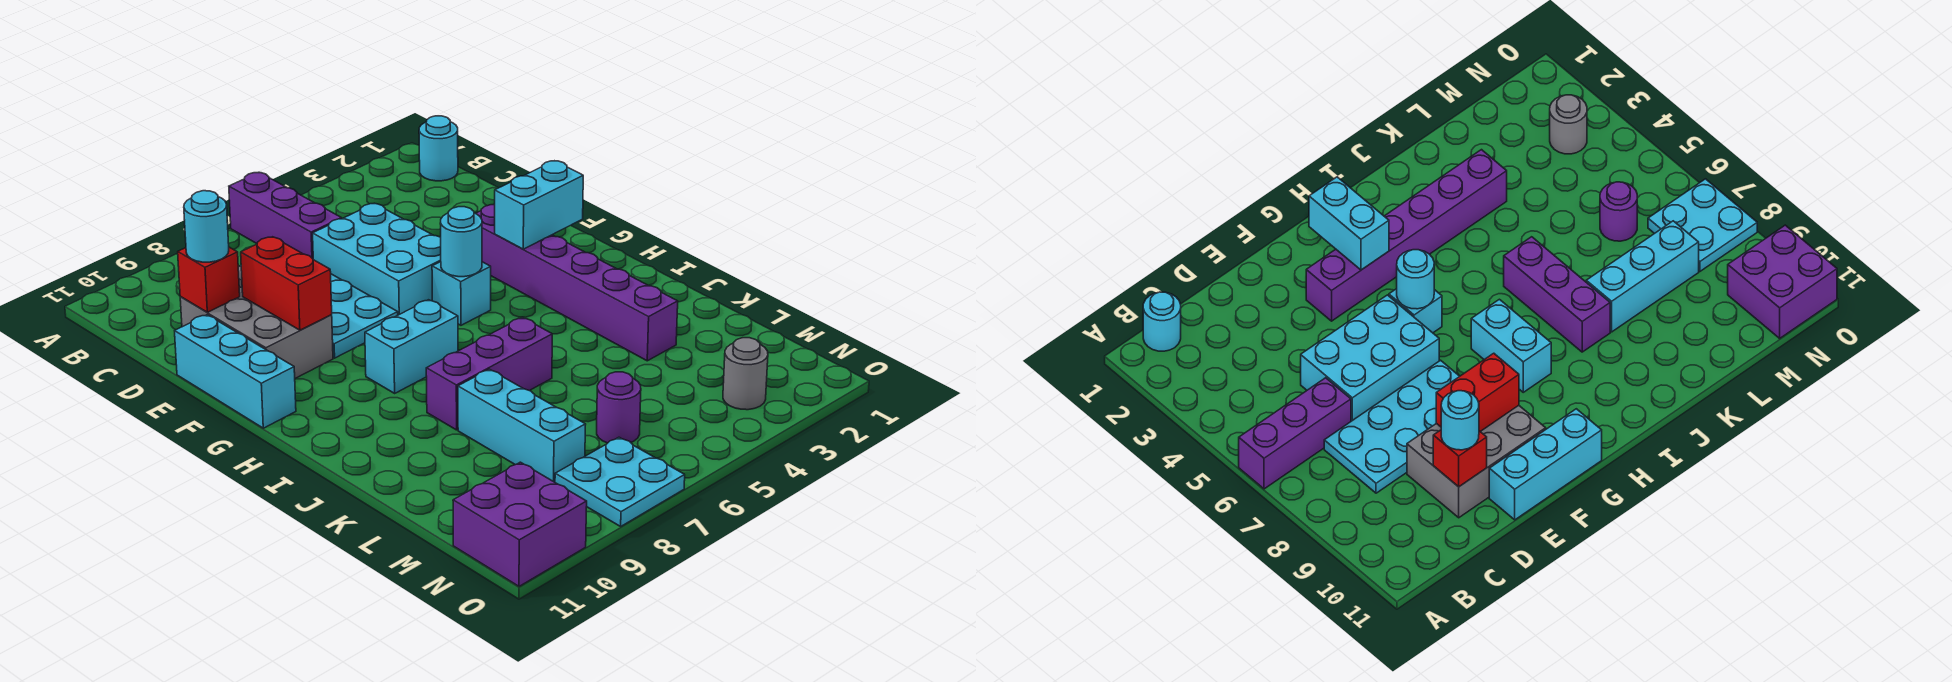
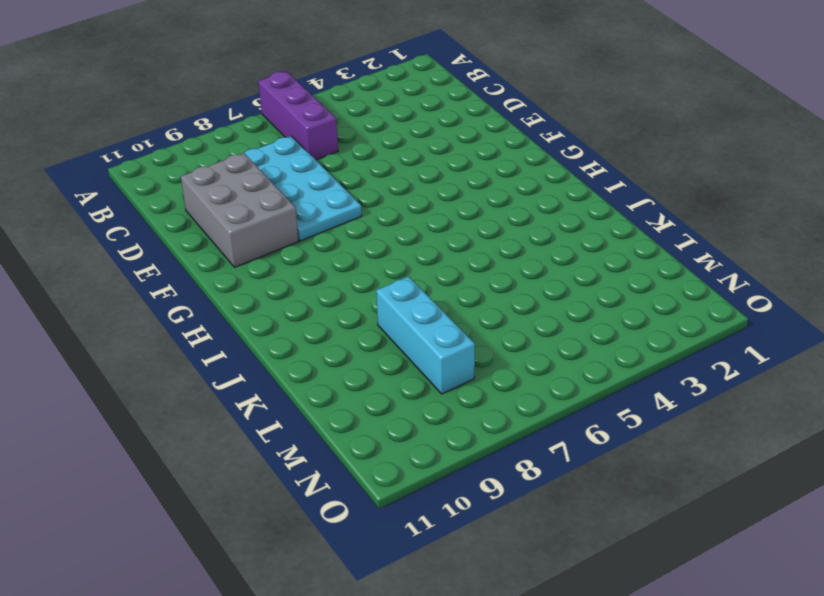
none -> cyan round brick B1 level 1
none -> cyan brick D5:F6 level 1
none -> cyan brick E11:G11 level 1

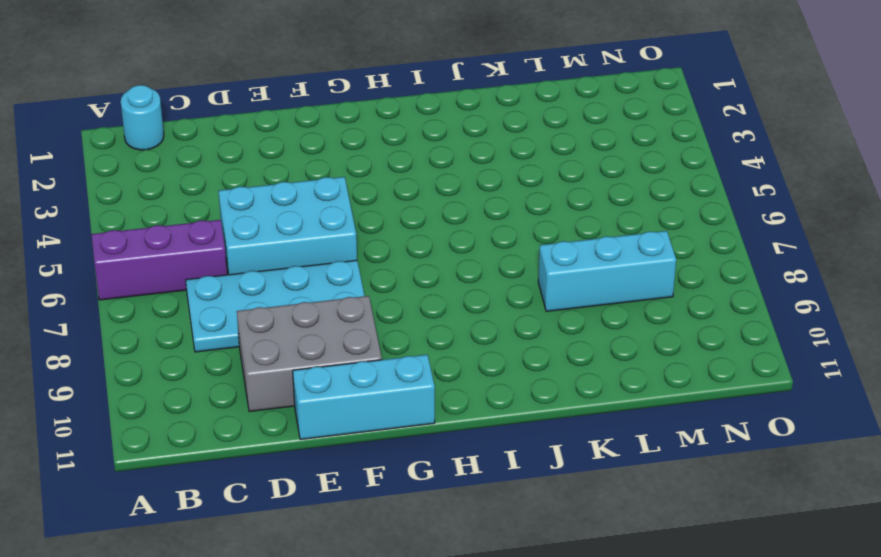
none -> purple brick F3:K3 level 1
none -> cyan brick G5 level 1
none -> cyan brick H7:H8 level 1

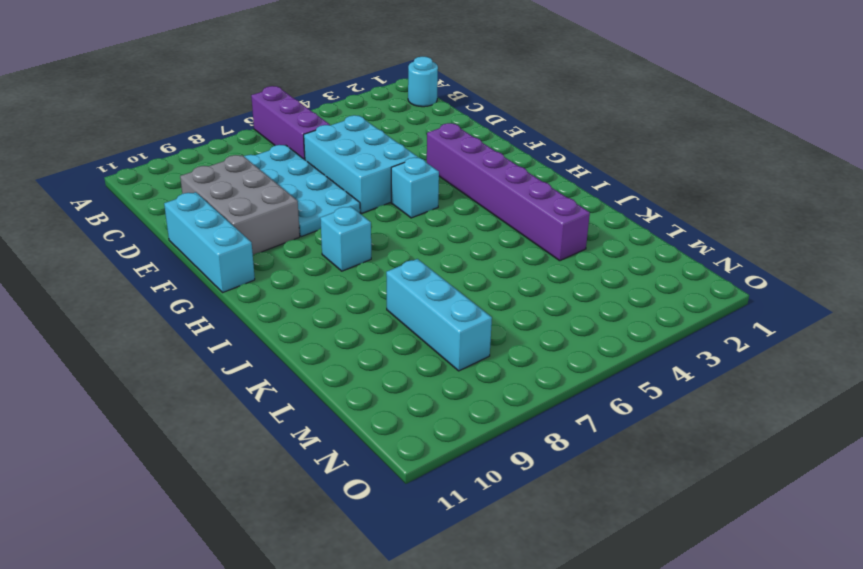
cyan brick H8 level 1 -> cyan brick H7:H8 level 1
none -> purple brick J6:J8 level 1
none -> purple round brick M6 level 1
none -> grey round brick N3 level 1

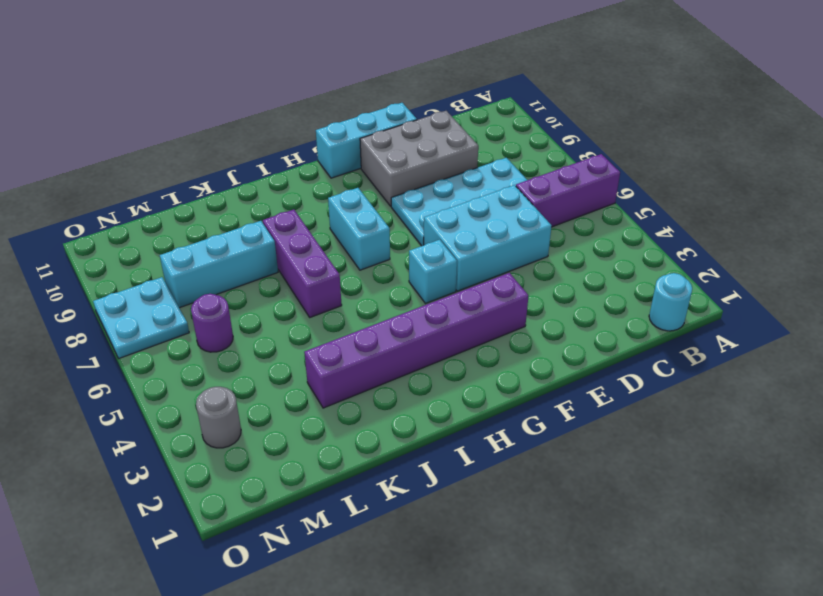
none -> purple brick N10:O11 level 1
none -> red brick D10 level 2
none -> red brick E9:F9 level 2

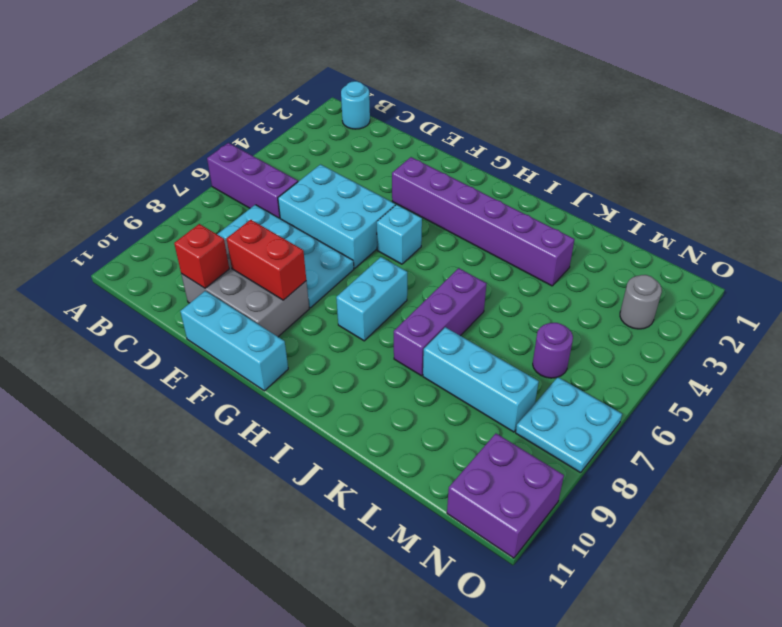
none -> cyan brick G2:G3 level 2
none -> cyan round brick G5 level 2
none -> cyan round brick D10 level 3

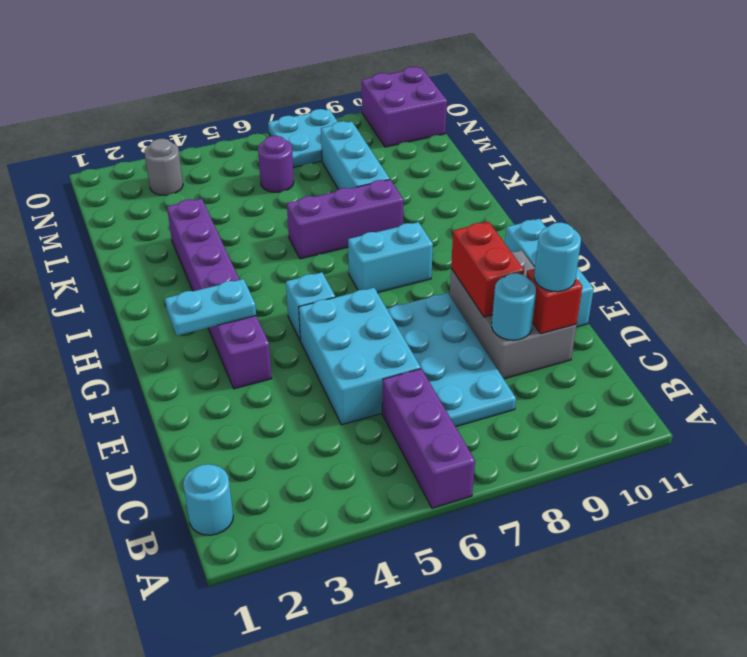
cyan round brick D9 level 2 -> cyan round brick G5 level 2
cyan plate G2:G3 level 2 -> cyan brick G2:G3 level 2

